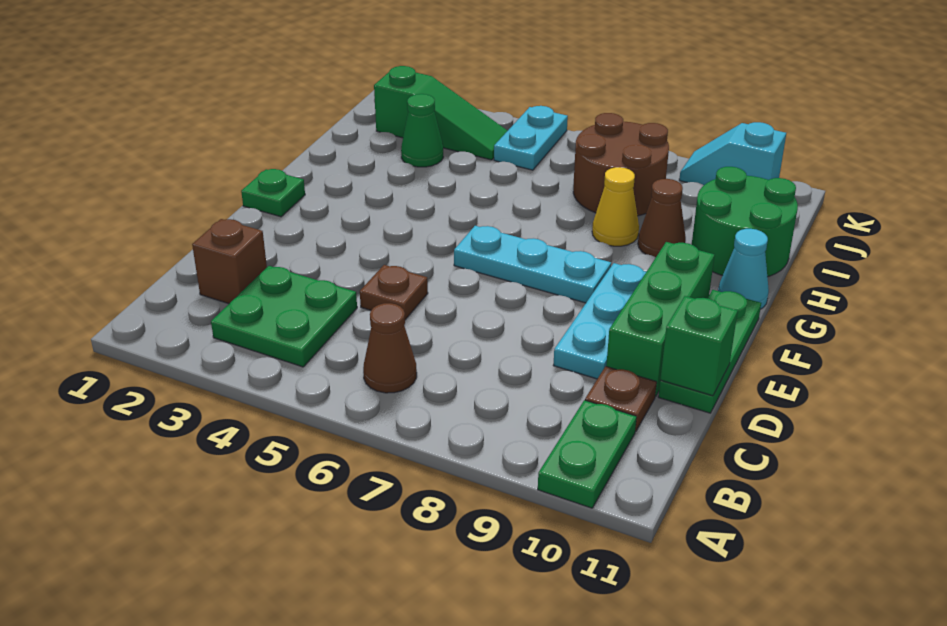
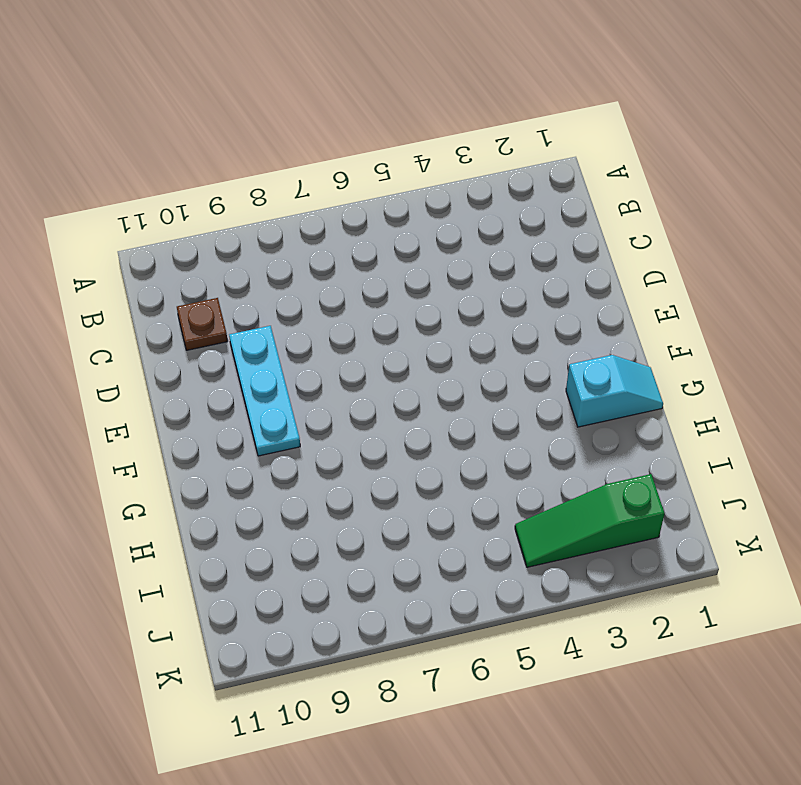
cyan slope G1:G2 level 1 top 2 -> cyan slope K9:K10 level 1 top 10
none -> green plate A10:B10 level 1
none -> green plate B3:C4 level 1
none -> brown cone B6 level 1

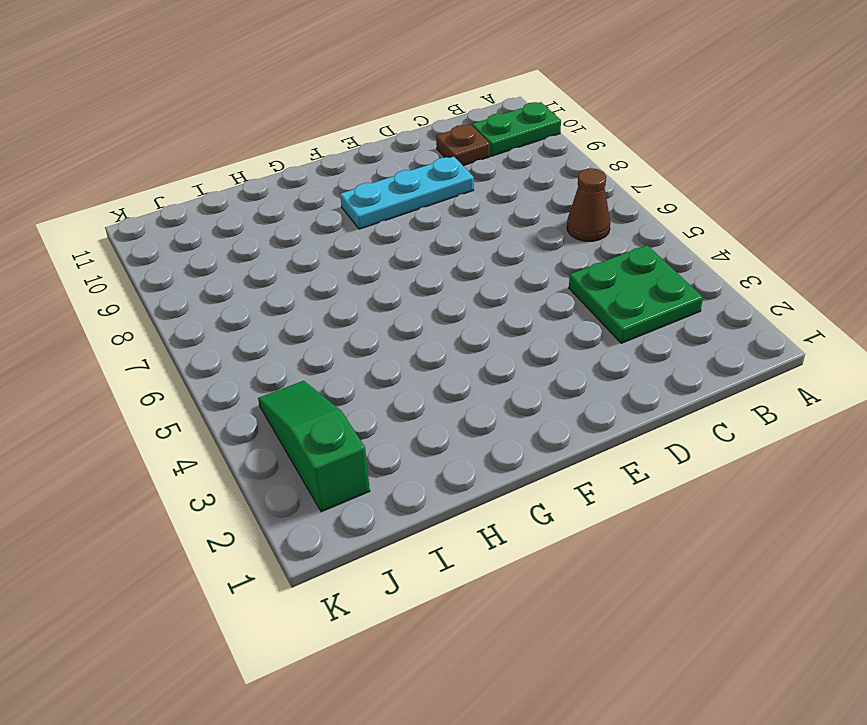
none -> brown brick C2 level 1
none -> brown plate D5 level 1
none -> green brick D10:F10 level 1

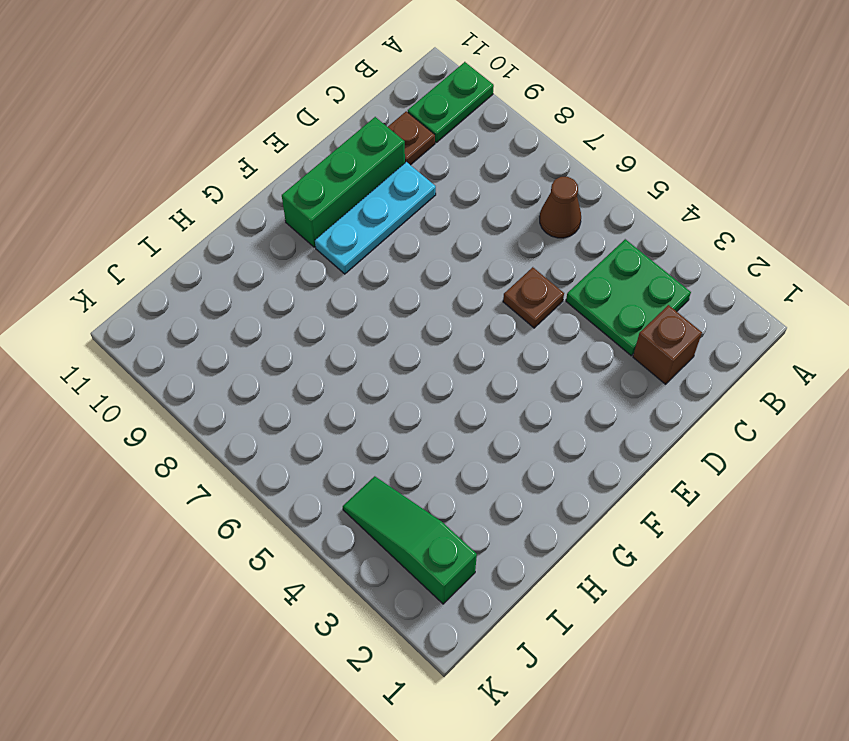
none -> green plate D11:F11 level 1
none -> green plate F1 level 1
none -> cyan plate F6:F8 level 1

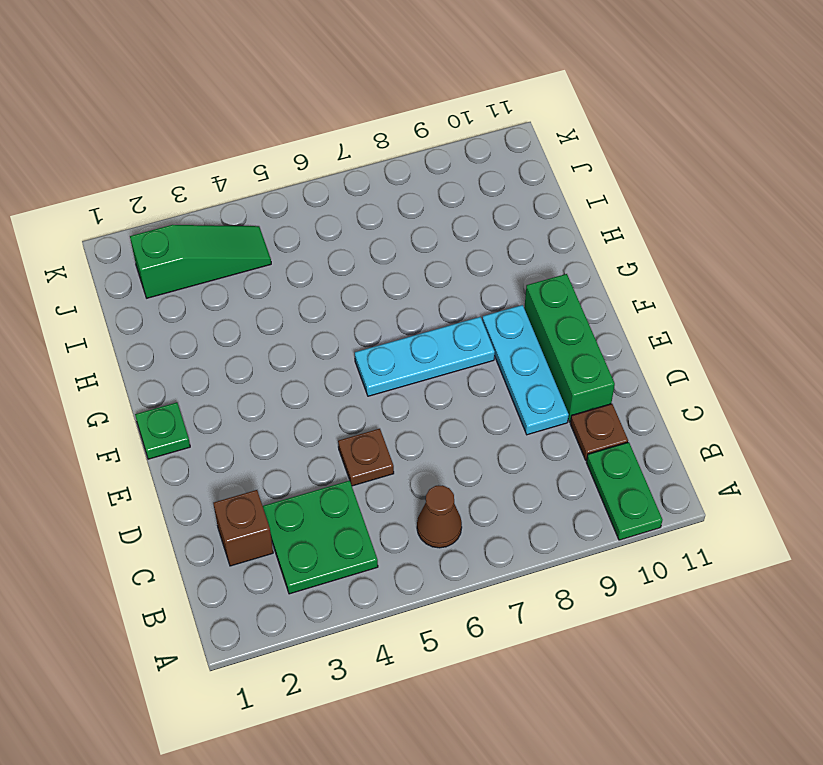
none -> green plate D11:F11 level 1
none -> cyan cone G11 level 1
none -> yellow cone H8 level 1

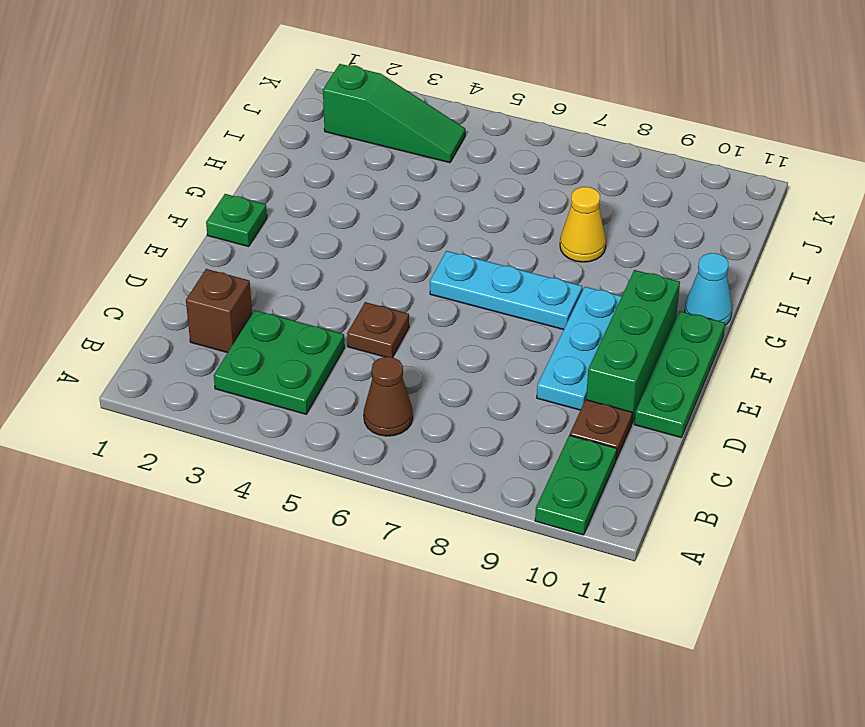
none -> brown cone H9 level 1
none -> green round brick H10:I11 level 1
none -> green cone I3 level 1

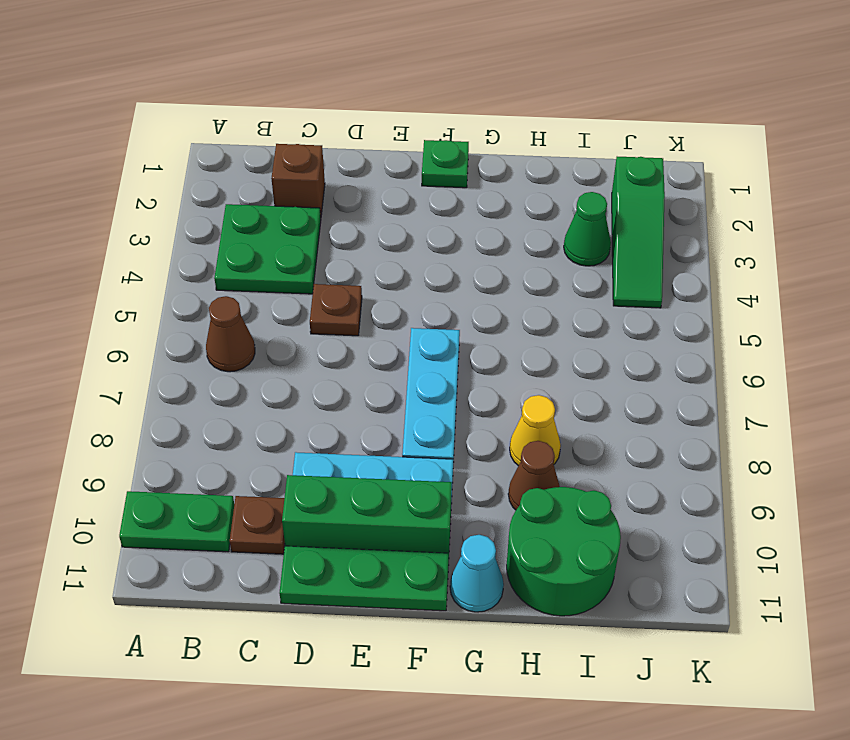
none -> brown round brick I7:J8 level 1
none -> cyan plate J5:K5 level 1
none -> cyan slope K9:K10 level 1 top 10

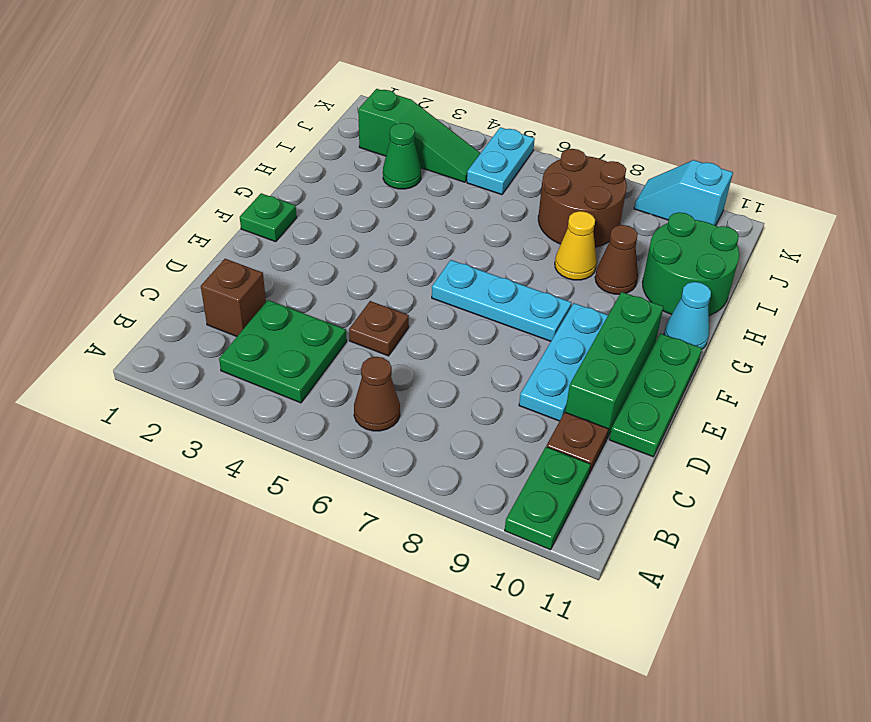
none -> green brick D11 level 2

